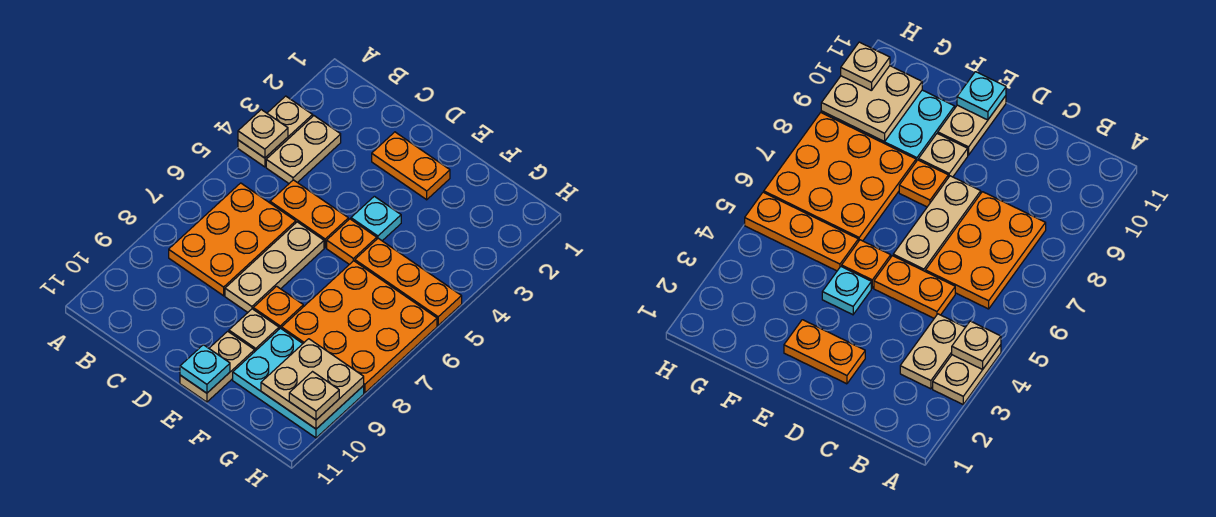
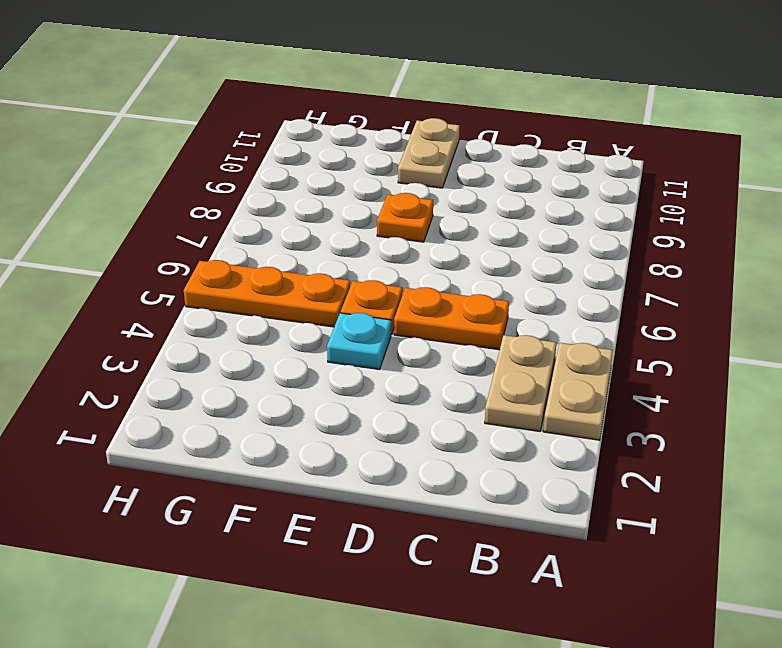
none -> orange plate B6:C8 level 1
none -> orange plate D2:E2 level 1
none -> tan plate D6:D8 level 1

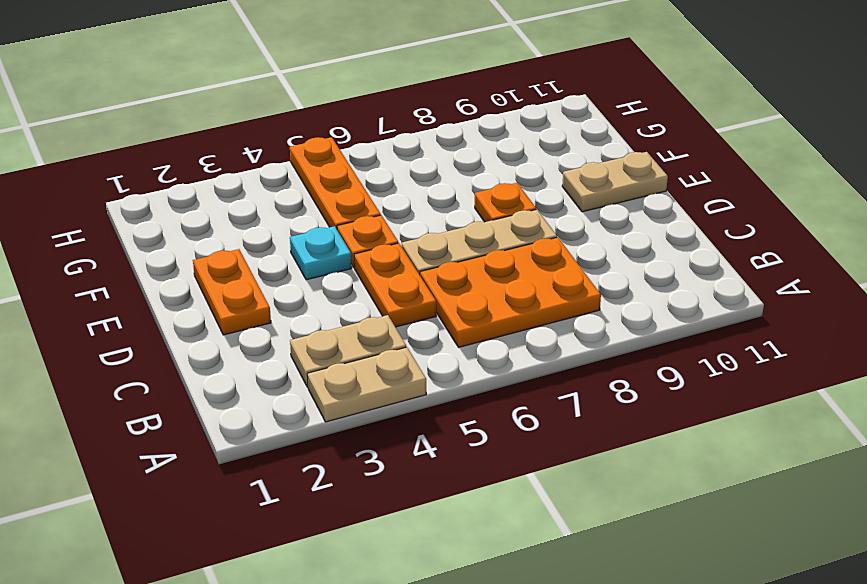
none -> tan plate E9 level 1
none -> orange plate F6:H8 level 1
none -> cyan plate F9:H10 level 1

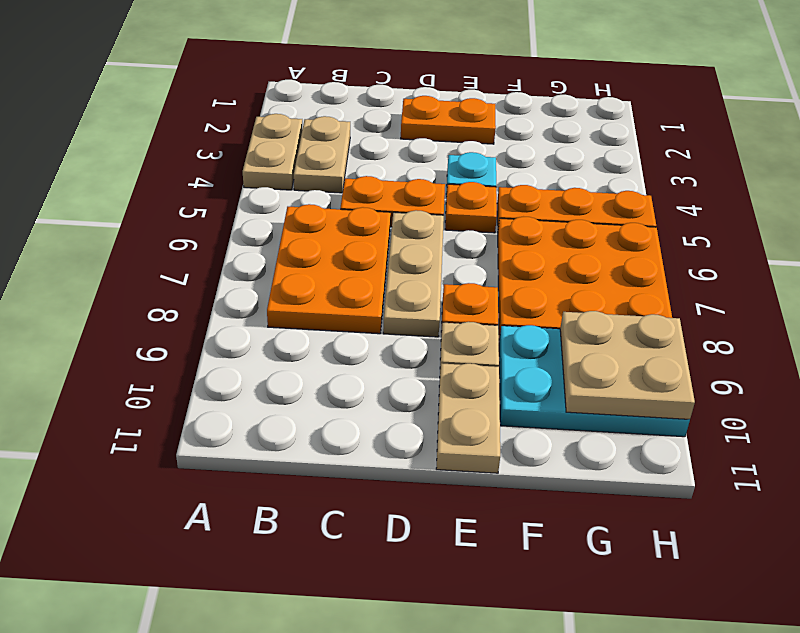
none -> tan plate A4 level 2
none -> cyan plate E11 level 2
none -> tan plate H10 level 3

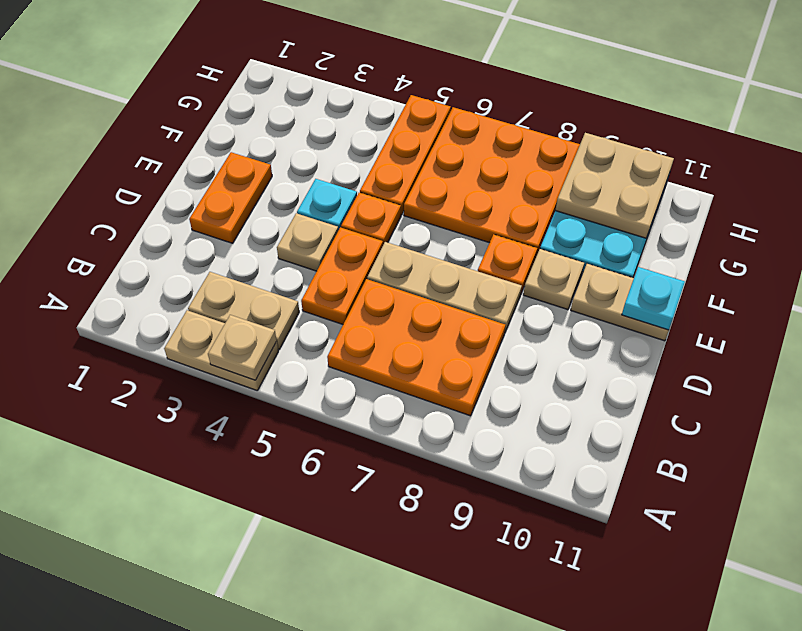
tan plate D4 level 1 -> tan plate H10 level 3

